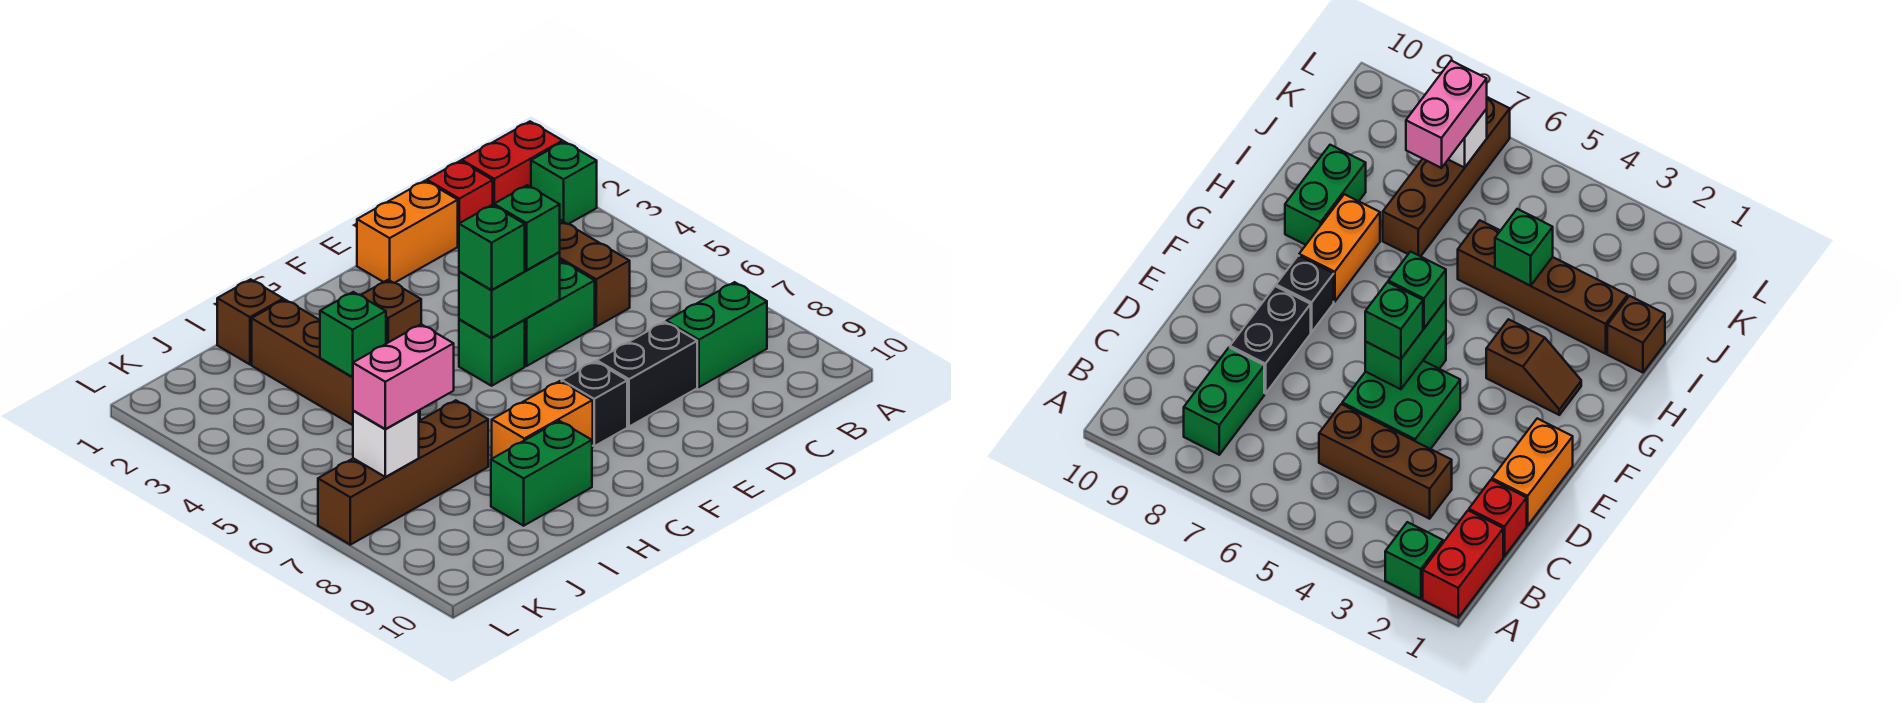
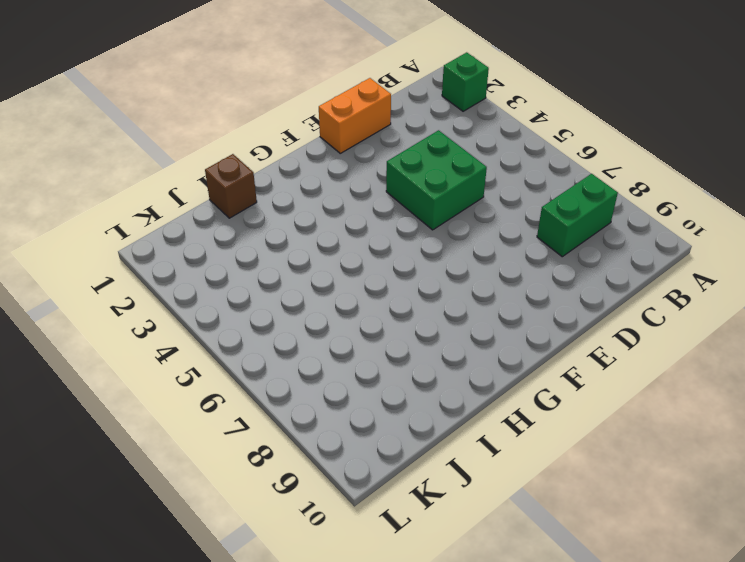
none -> red brick A1:B1 level 1
none -> red brick C1 level 1
none -> brown brick C3:C5 level 1

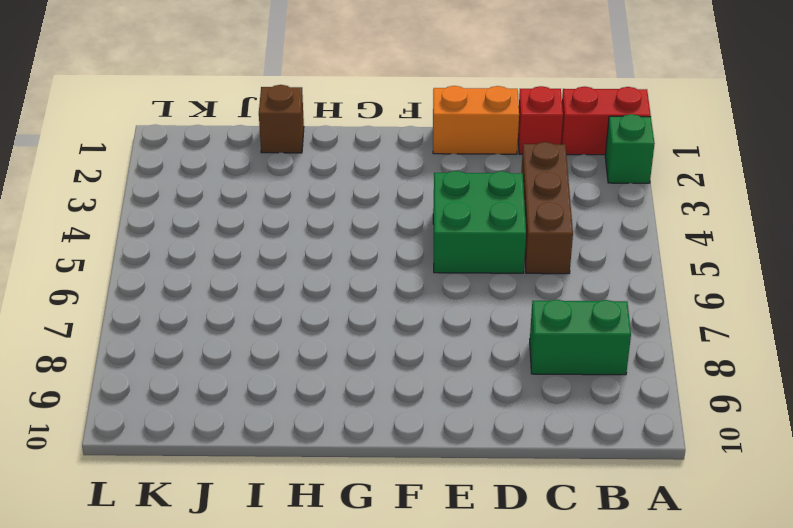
none -> black brick D8:E8 level 1
none -> green brick F5 level 1
none -> black brick F8 level 1

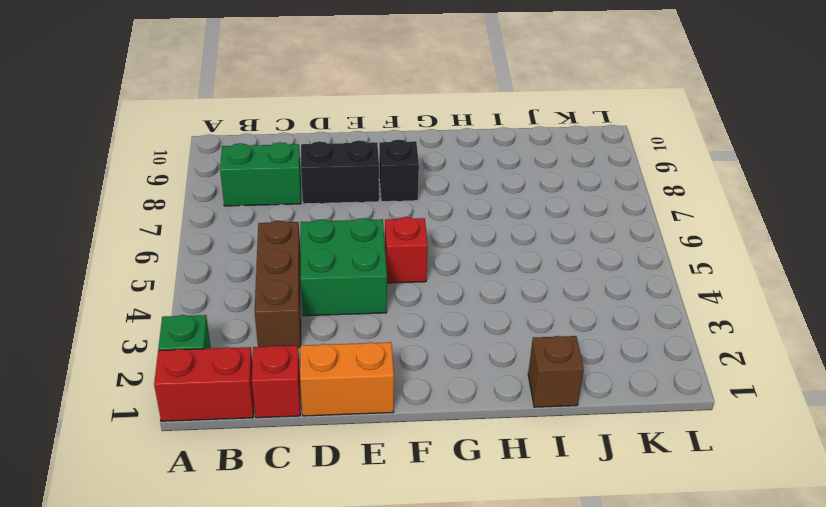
red brick F5 level 1 -> green brick F5 level 1
none -> brown slope G2:G3 level 1 top 3
none -> orange brick G8:H8 level 1
none -> green brick H9:I9 level 1

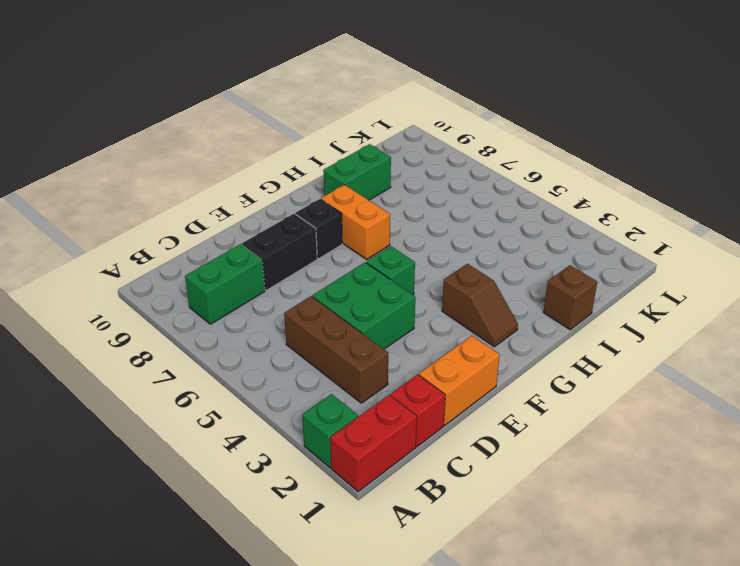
orange brick G7:G8 level 1 -> orange brick G8:H8 level 1
none -> brown brick I2:I5 level 1
none -> brown brick I7:L7 level 1
none -> green brick E5:F5 level 2

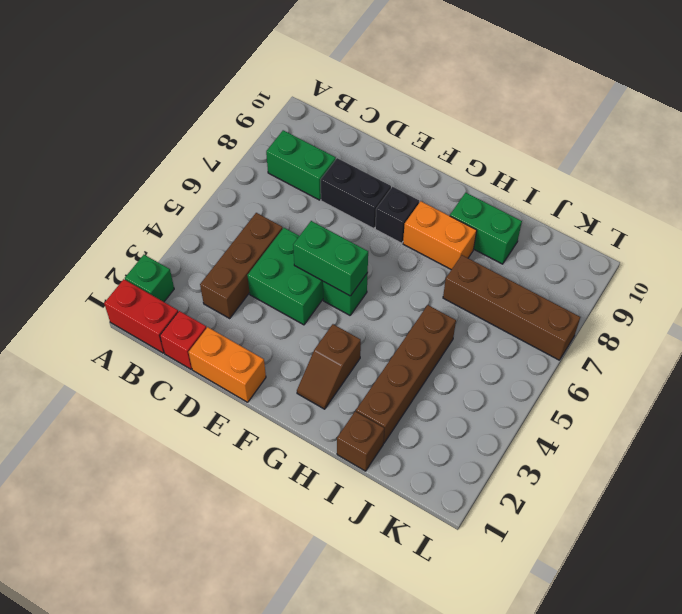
none -> green brick I4 level 2
none -> white brick K7 level 2
none -> green brick E5 level 3

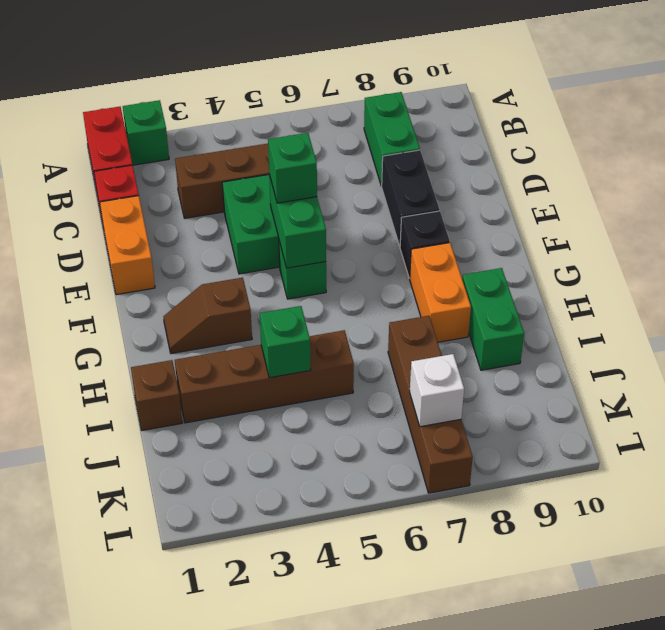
none -> green brick F5 level 3
none -> pink brick J7:K7 level 3

